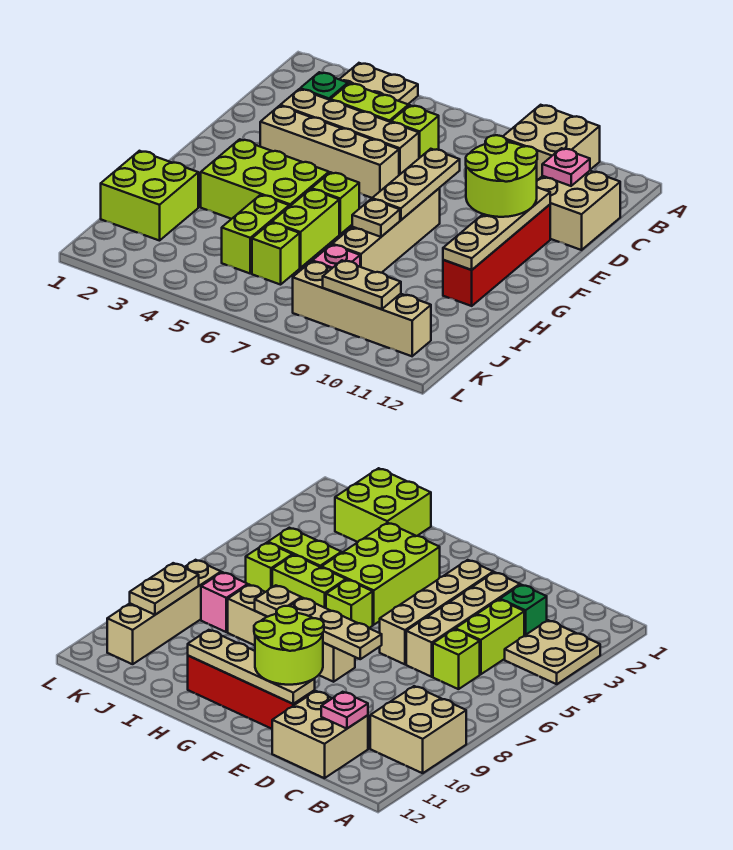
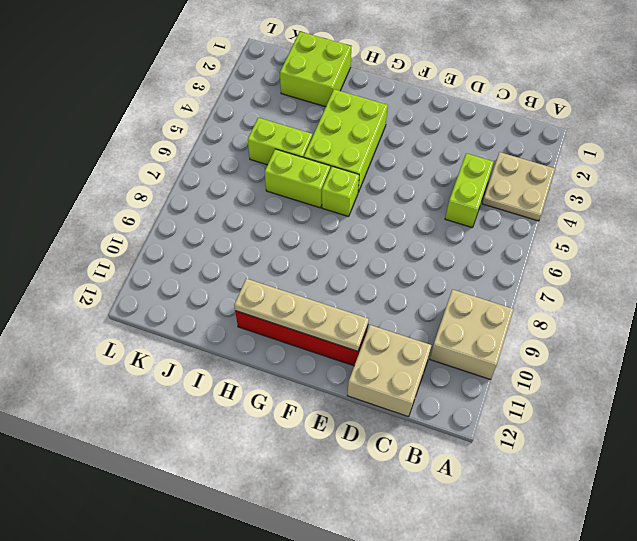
none -> green brick C3 level 1
none -> lime brick C6 level 1
none -> tan brick D3:D6 level 1

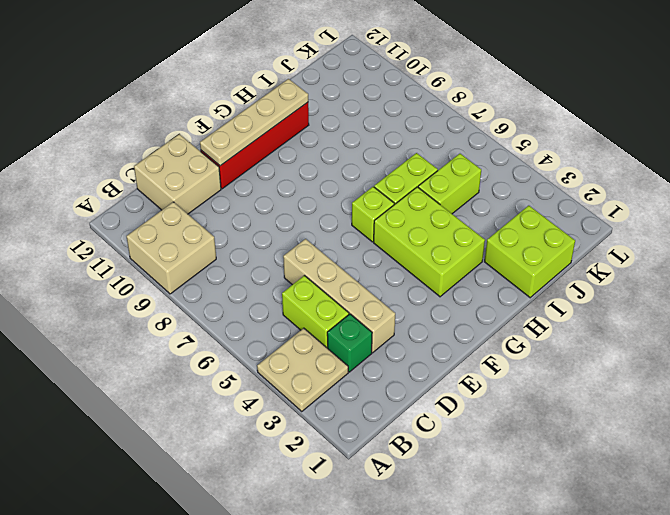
none -> lime brick C6 level 1
none -> tan brick E3:E6 level 1
none -> tan brick F8:I8 level 1

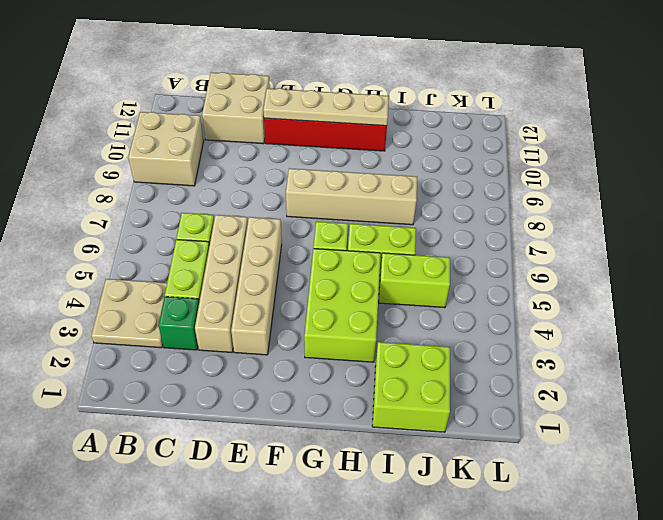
none -> lime brick J6 level 1
none -> pink brick J8 level 1
none -> tan brick K8:K11 level 1

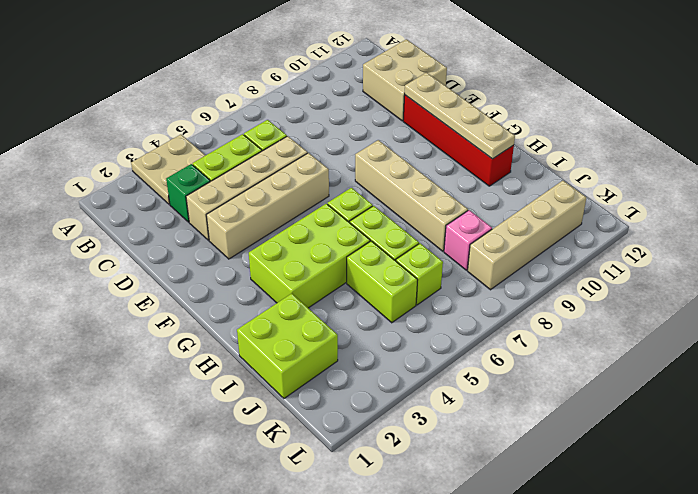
none -> tan brick A9:B10 level 1
none -> pink plate C11 level 2
none -> tan plate E8:G8 level 2

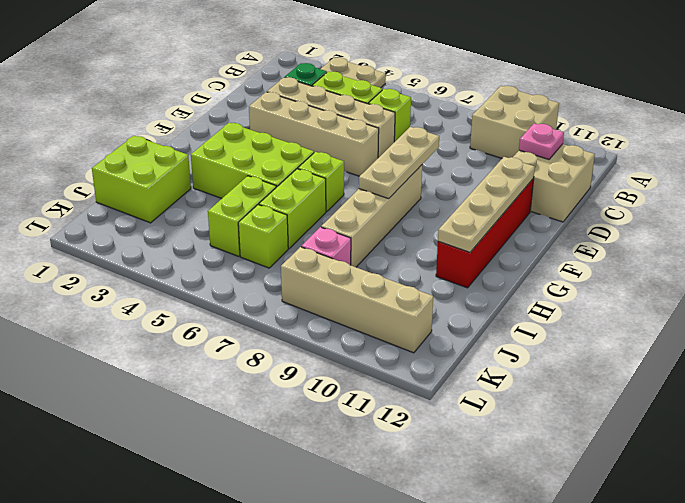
none -> tan plate H8 level 2
none -> tan plate K9:K10 level 2
none -> lime round brick E10:F11 level 3

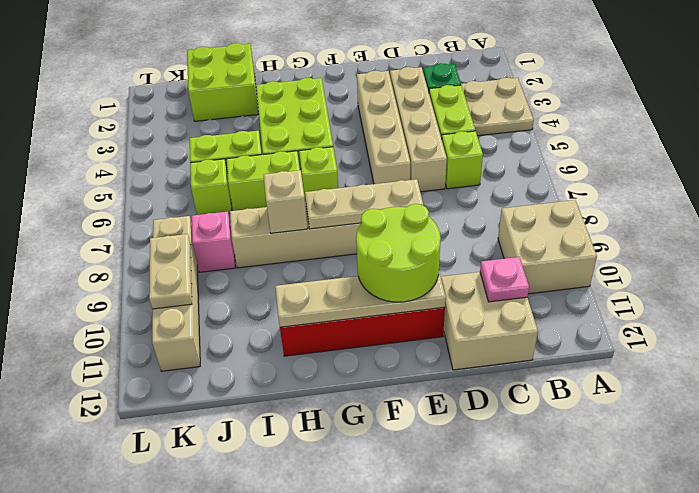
tan brick H8 level 2 -> tan plate H8 level 2

